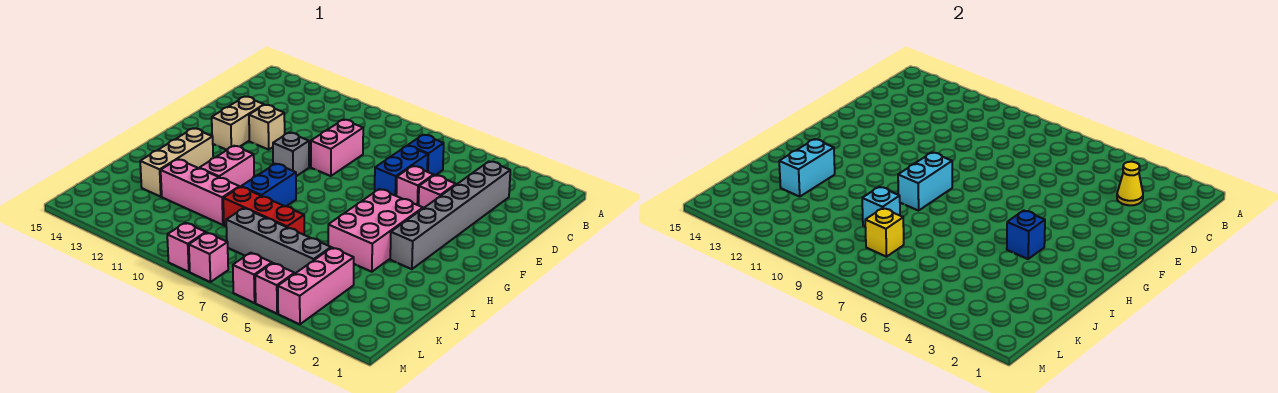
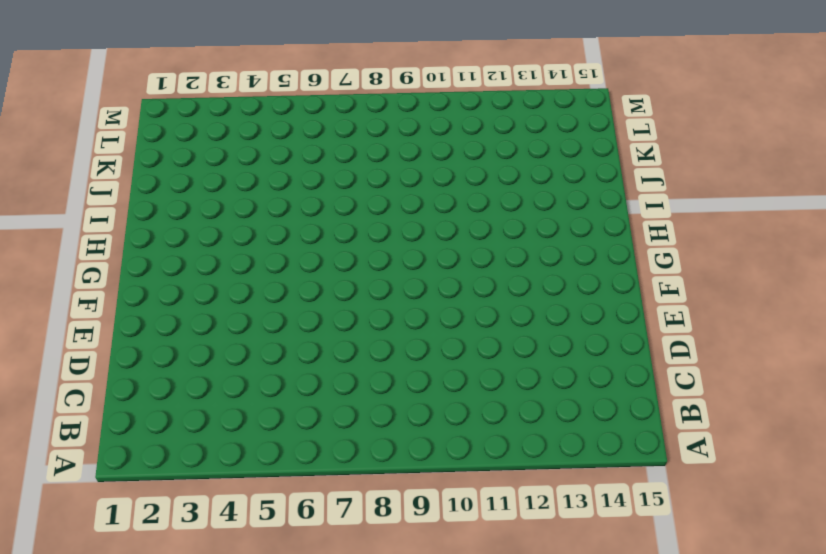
none -> grey brick C3:H3 level 1
none -> blue brick C6 level 1
none -> blue brick D6:E6 level 1

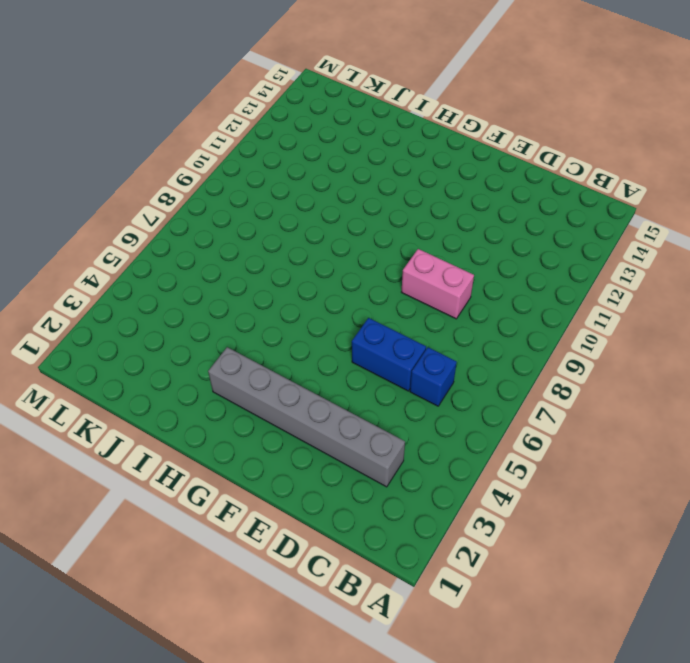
none -> pink brick E4 level 1
none -> pink brick E5 level 1
none -> tan brick E12 level 1

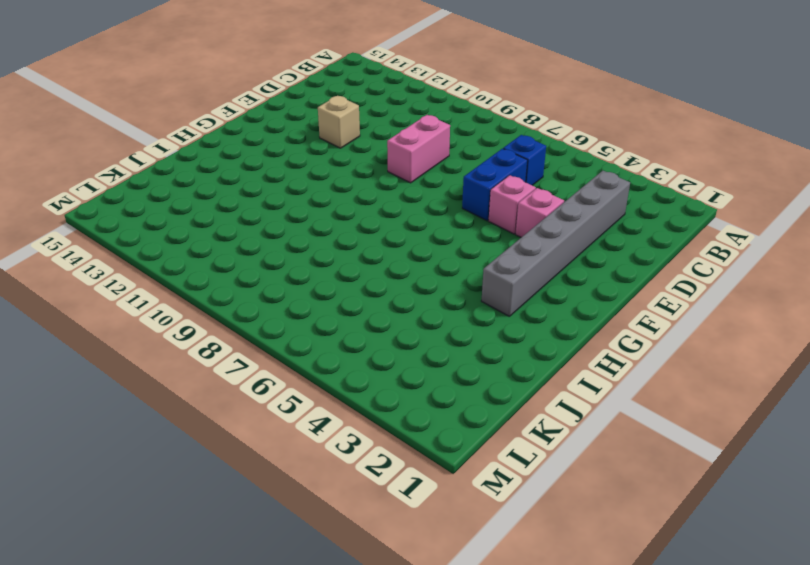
none -> tan brick E13:F13 level 1
none -> grey brick F10 level 1
none -> pink brick G4:I5 level 1

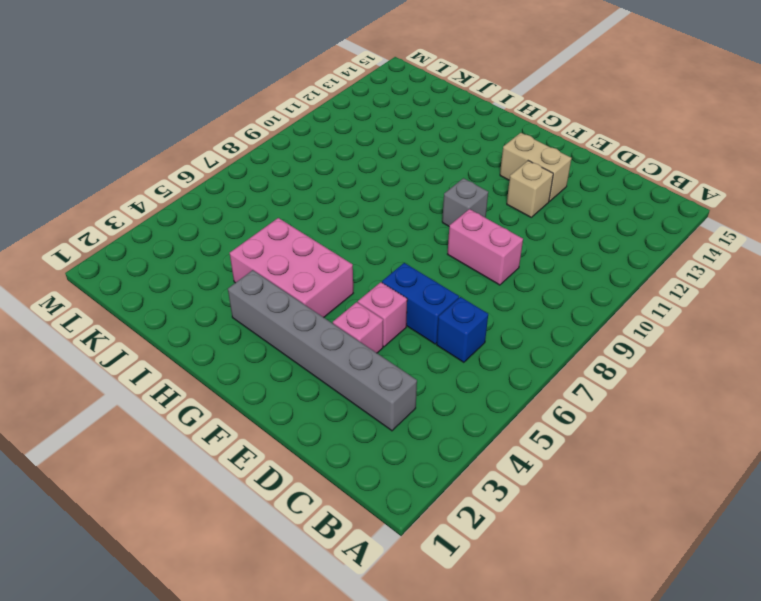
none -> blue brick H9:I9 level 1
none -> pink brick H11:I11 level 1
none -> tan brick H13:J13 level 1

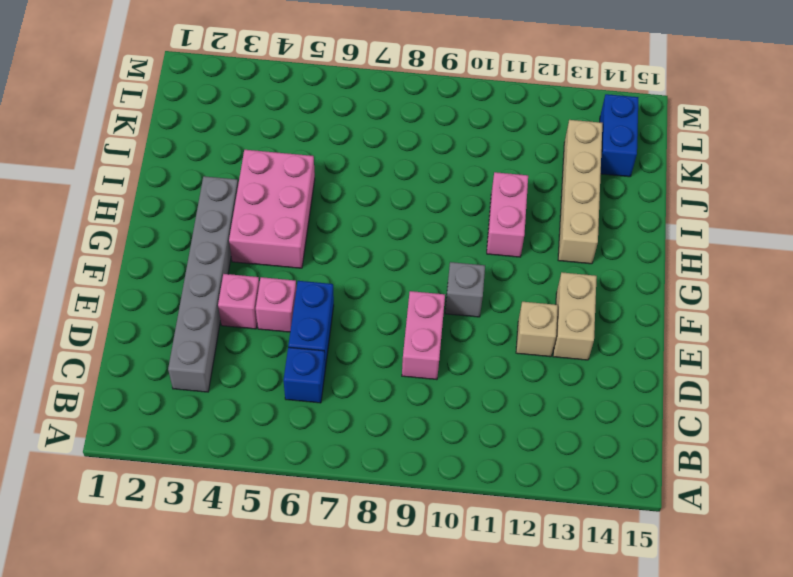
tan brick H13:K13 level 1 -> tan brick H13:J13 level 1
blue brick K14:L14 level 1 -> blue brick H9:I9 level 1
none -> red brick J7:J9 level 1
none -> pink brick J10:J12 level 1
none -> pink brick K4:M4 level 1

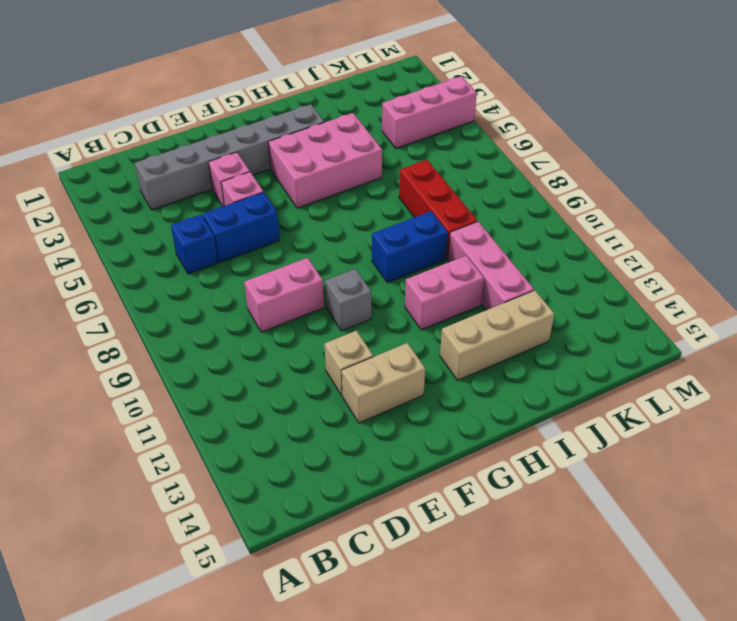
none -> grey brick K5:K8 level 1
none -> pink brick M5 level 1
none -> pink brick M6 level 1

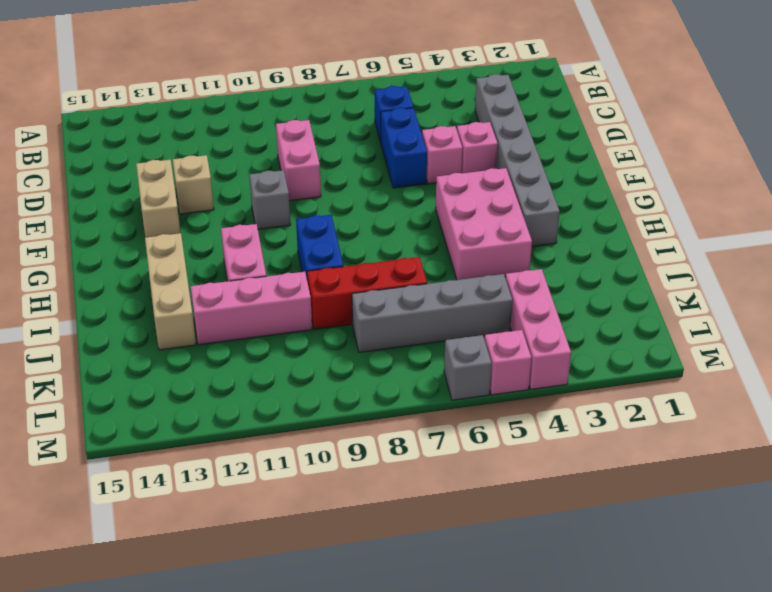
grey brick M6 level 1 -> pink brick M6 level 1
none -> pink brick M8 level 1
none -> pink brick M9 level 1
none -> yellow cone C3 level 2

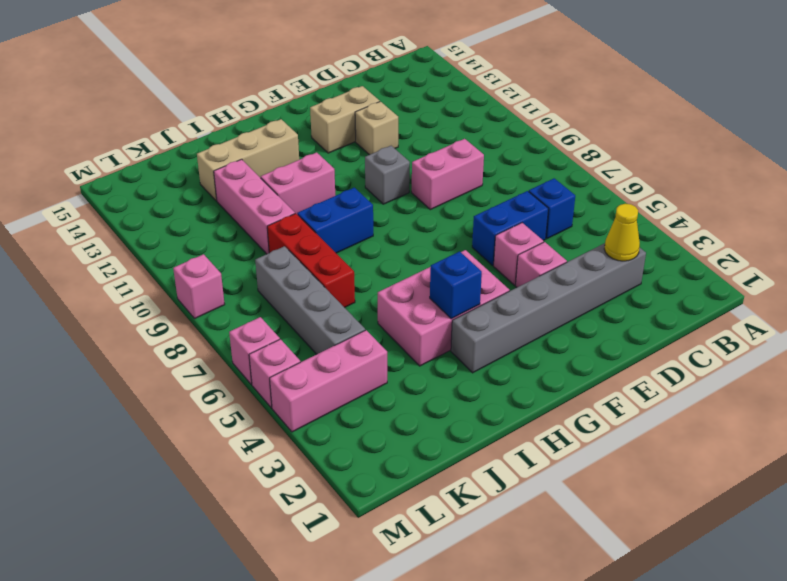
none -> pink brick M8 level 1
none -> cyan brick G9:H9 level 2
none -> cyan brick I13:J13 level 2

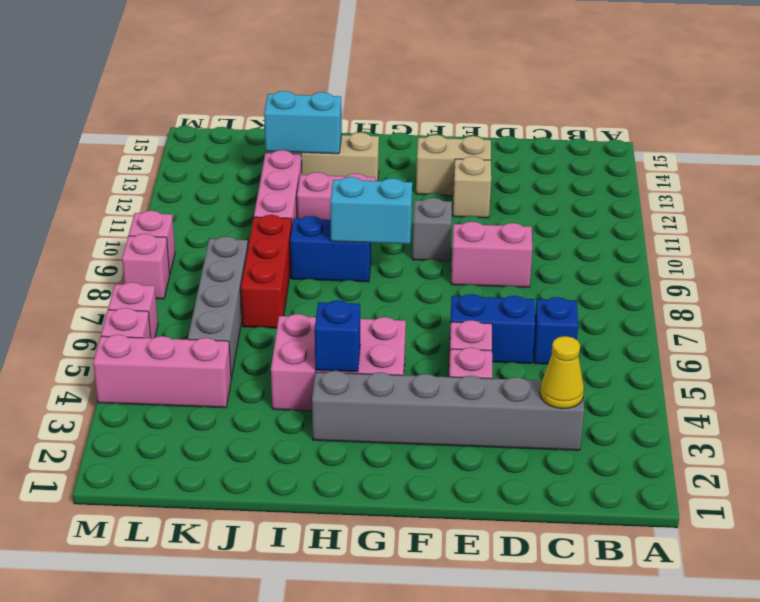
none -> cyan brick J9 level 2
none -> yellow brick K8 level 2

